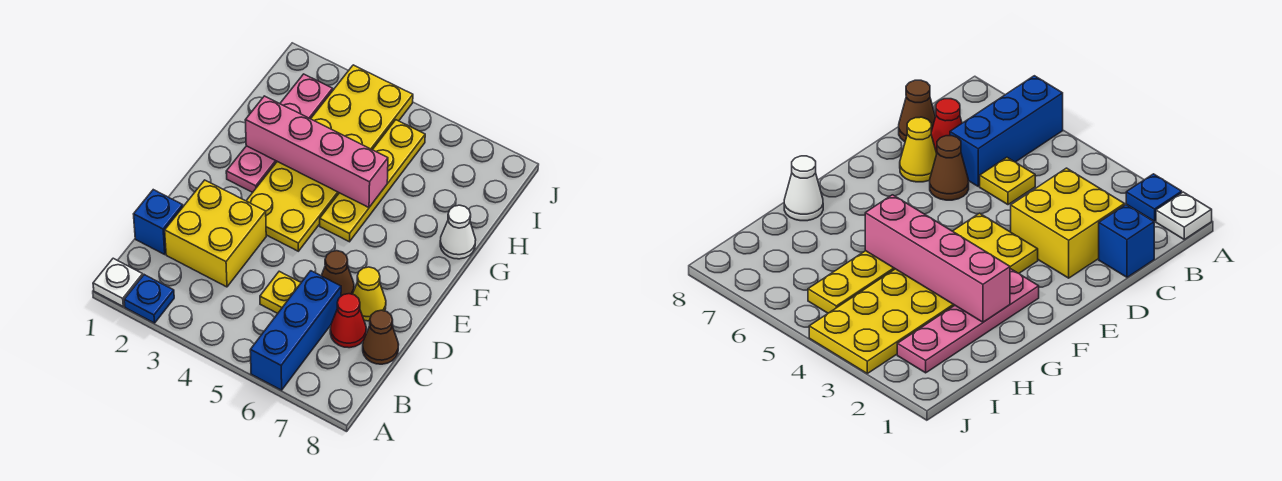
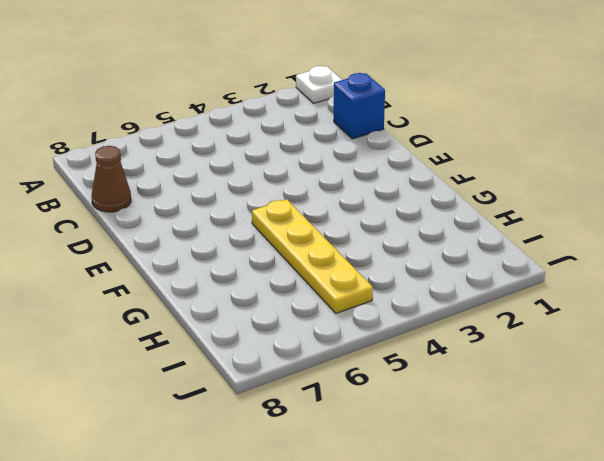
none -> blue plate A2 level 1
none -> blue brick A6:C6 level 1
none -> yellow brick C2:D3 level 1

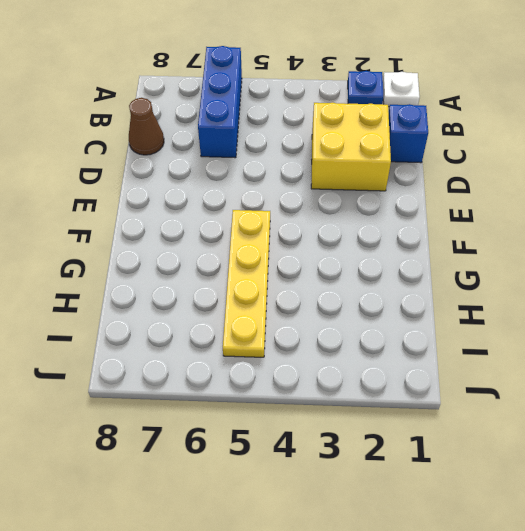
none -> yellow plate C5 level 1
none -> red cone C7 level 1
none -> brown cone D6 level 1

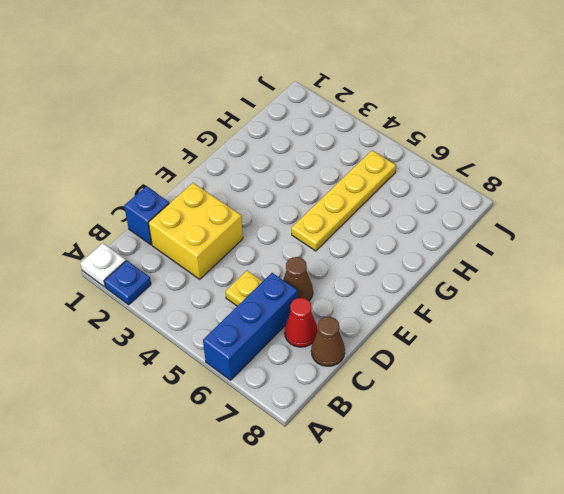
none -> yellow cone D7 level 1
none -> yellow plate E3:J4 level 1
none -> pink plate F2:I2 level 1

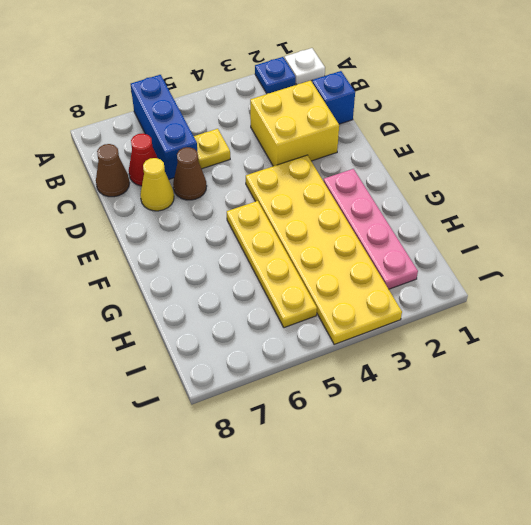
none -> white cone G8 level 1
none -> pink brick G2:G5 level 2

